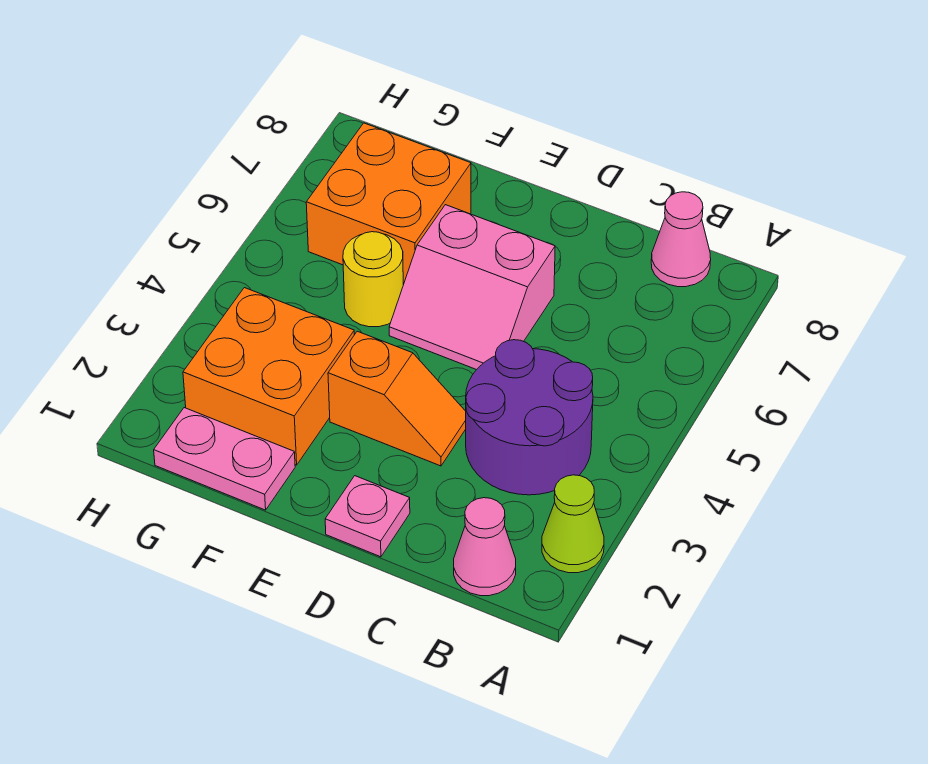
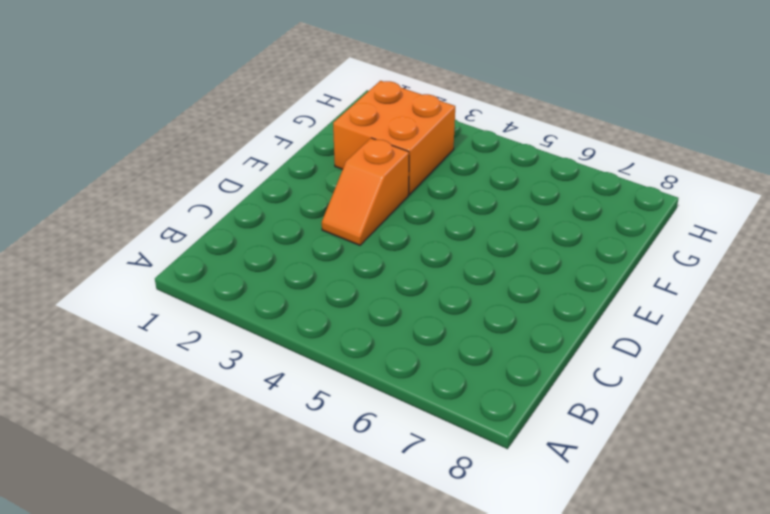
none -> lime cone A2 level 1
none -> pink cone B1 level 1

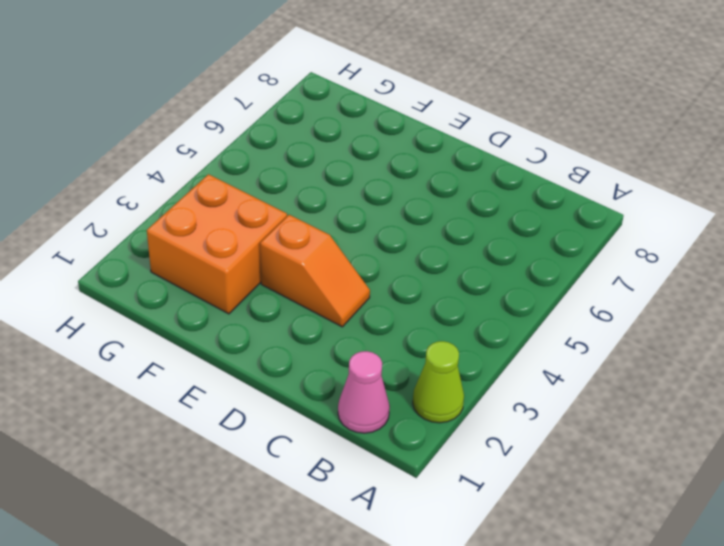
none -> purple round brick B3:C4 level 1
none -> pink cone B8 level 1

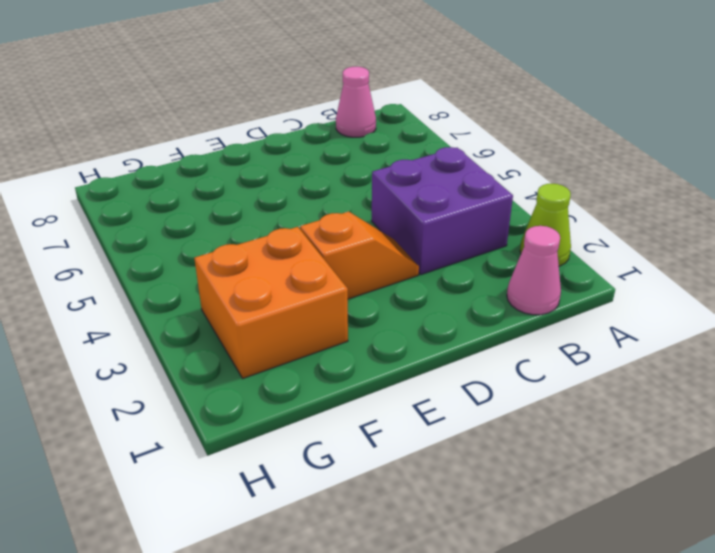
purple brick B3:C4 level 1 -> purple round brick B3:C4 level 1
none -> pink plate D1 level 1
none -> pink slope D5:E6 level 1 top 6

